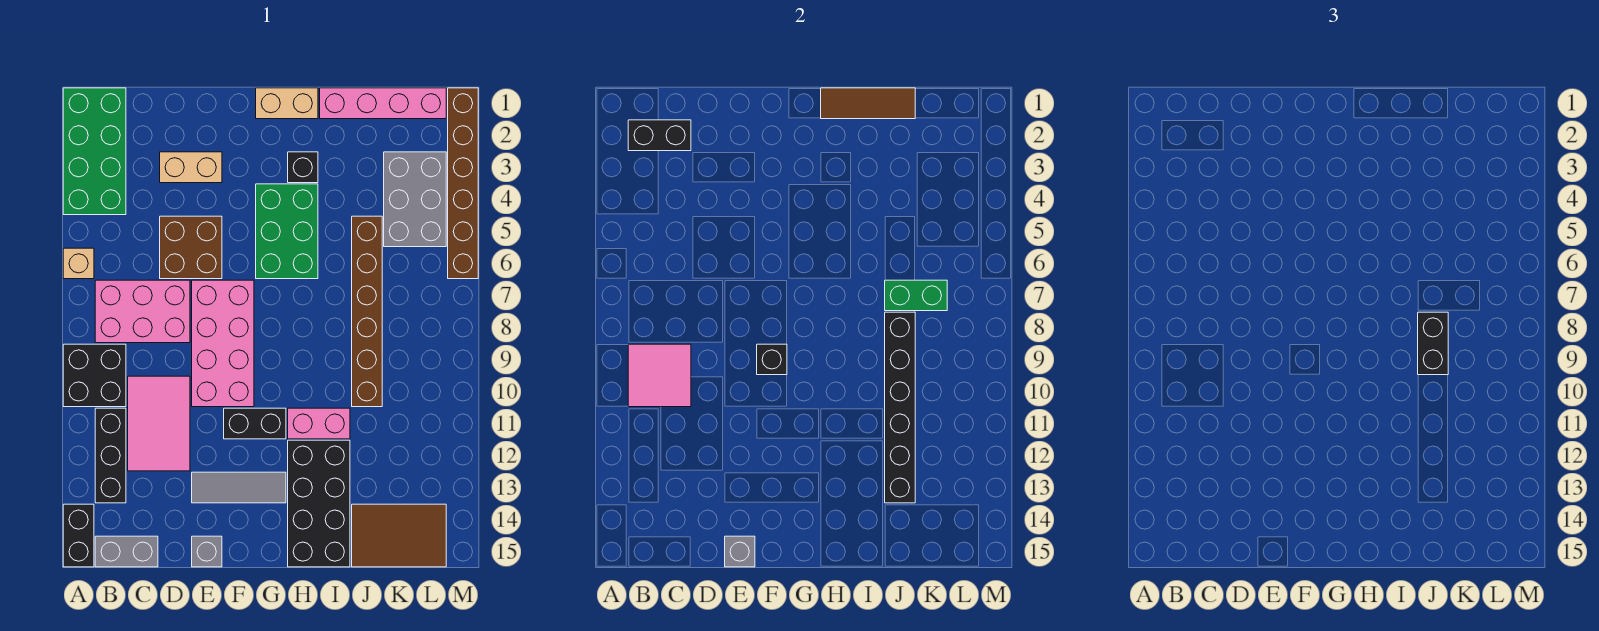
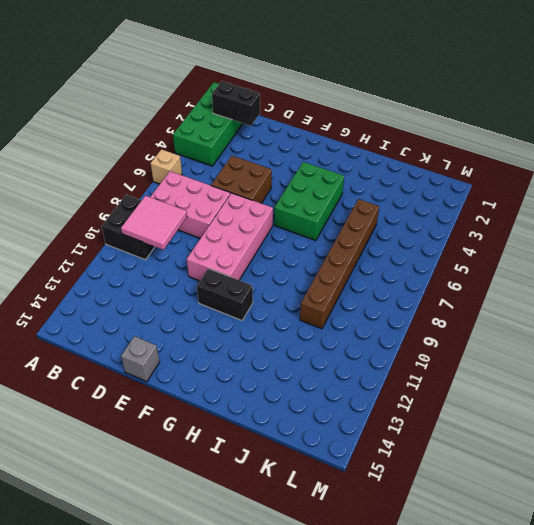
none -> black brick A14:A15 level 1
none -> black brick B11:B13 level 1
none -> grey brick B15:C15 level 1
none -> pink tile C10:D12 level 1

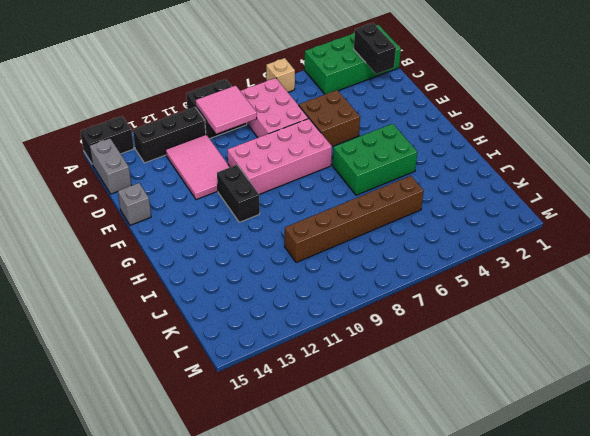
pink tile C11:E12 level 1 -> pink tile C10:D12 level 1
none -> tan brick D3:E3 level 1
none -> grey tile E13:G13 level 1
none -> tan brick G1:H1 level 1
none -> black brick H3 level 1

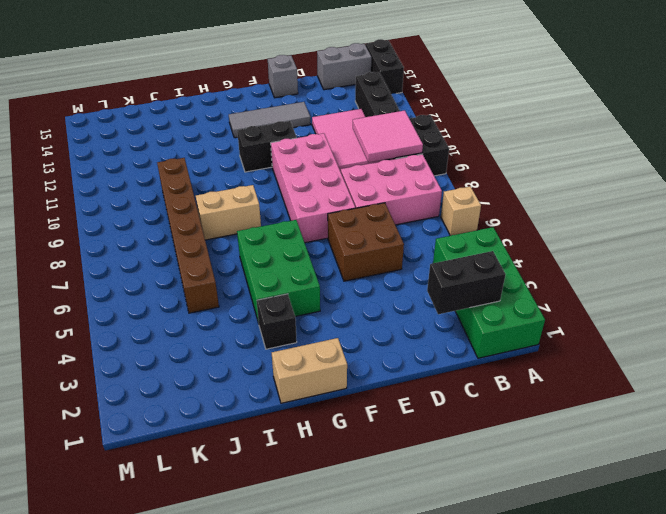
tan brick H8:I8 level 1 -> tan brick D3:E3 level 1
none -> pink brick H11:I11 level 1
none -> black brick H12:I15 level 1
none -> pink brick I1:L1 level 1
none -> brown tile J14:L15 level 1

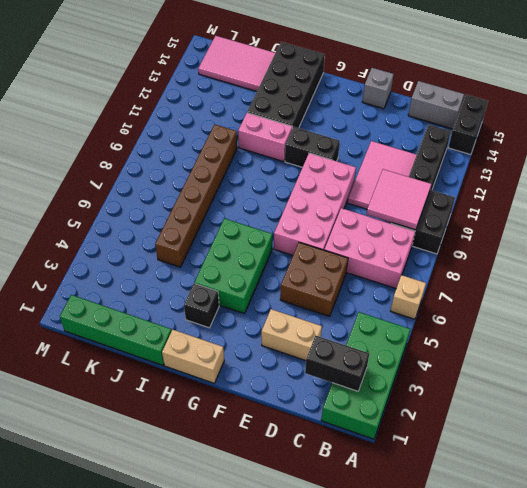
green brick I1:L1 level 1 -> pink brick I1:L1 level 1
pink tile J14:L15 level 1 -> brown tile J14:L15 level 1
none -> grey tile E13:G13 level 1
none -> grey brick K3:L5 level 1
none -> brown brick M1:M6 level 1
none -> grey brick E15 level 2

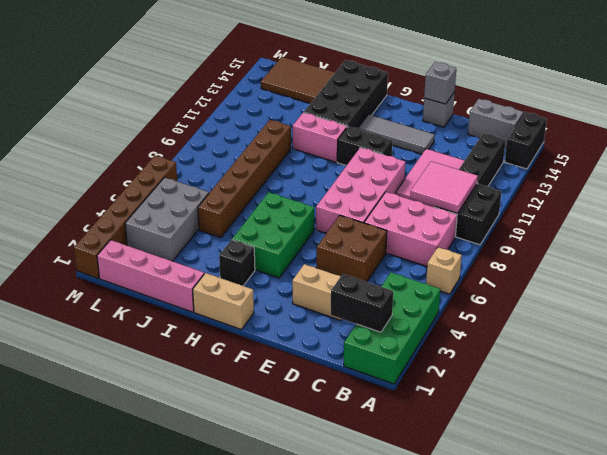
none -> black brick F9 level 2
none -> brown tile H1:J1 level 2
none -> green brick J7:K7 level 2
none -> black brick J8:J13 level 2

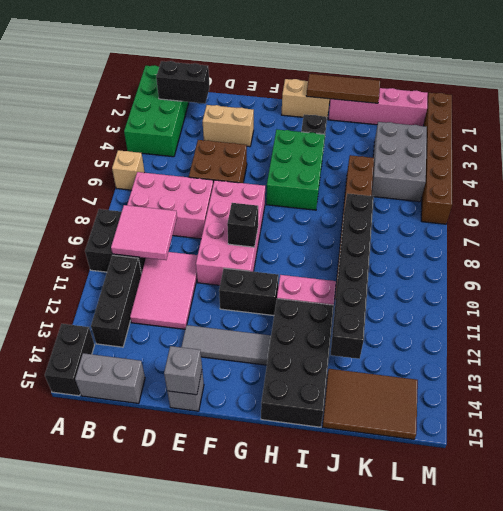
none -> green brick J7:K7 level 2
none -> black brick J8:J9 level 3

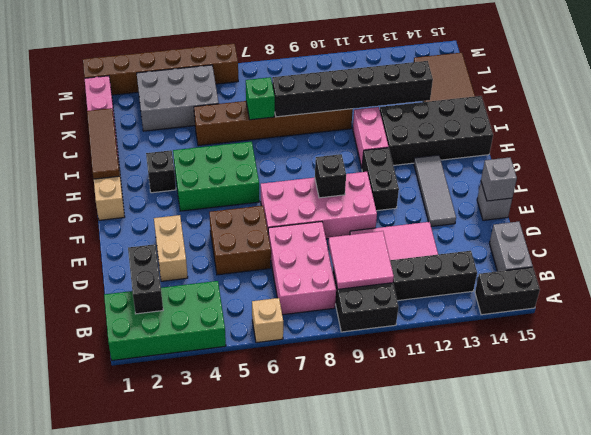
green brick J7 level 2 -> green brick J7:K7 level 2
none -> black brick J8:J9 level 3

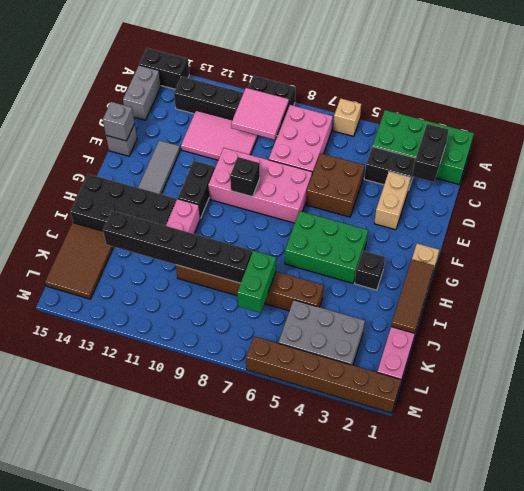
black brick C3:C4 level 1 -> black brick J8:J9 level 3

